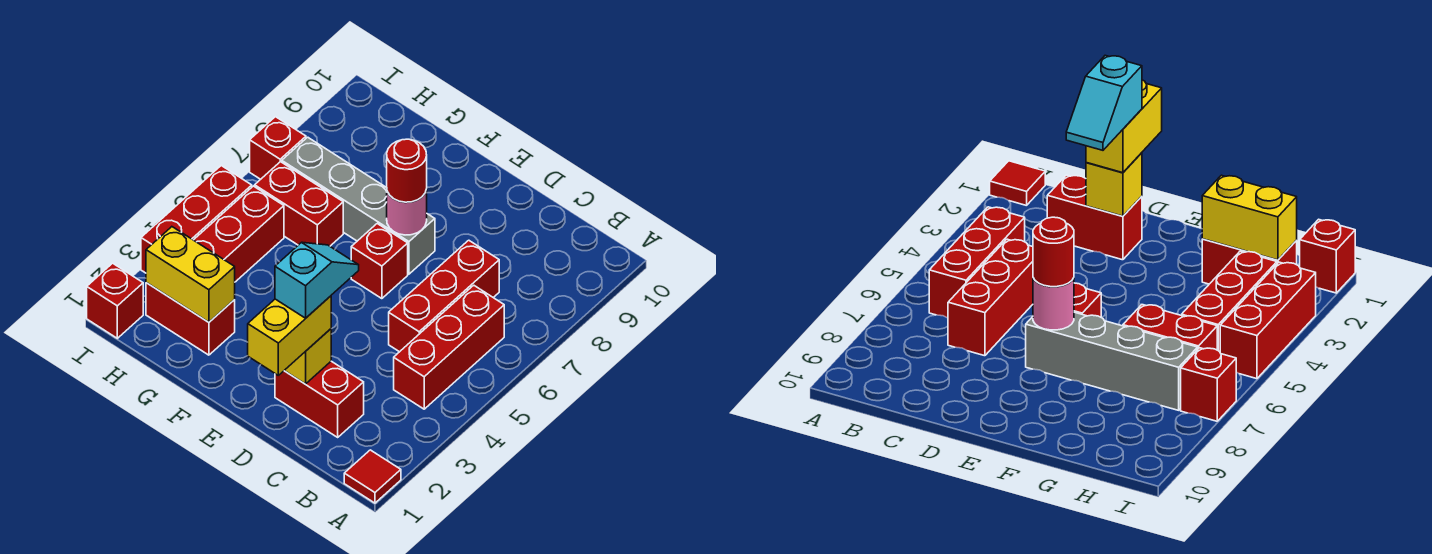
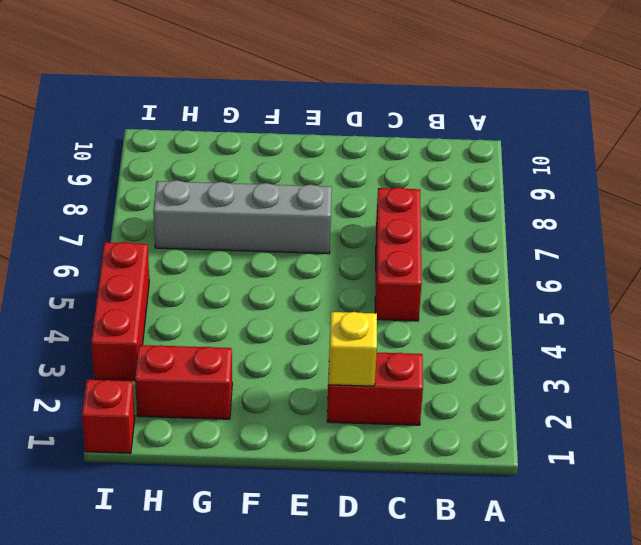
none -> red tile A1 level 1
none -> red brick B4:B6 level 1
none -> red brick E6 level 1

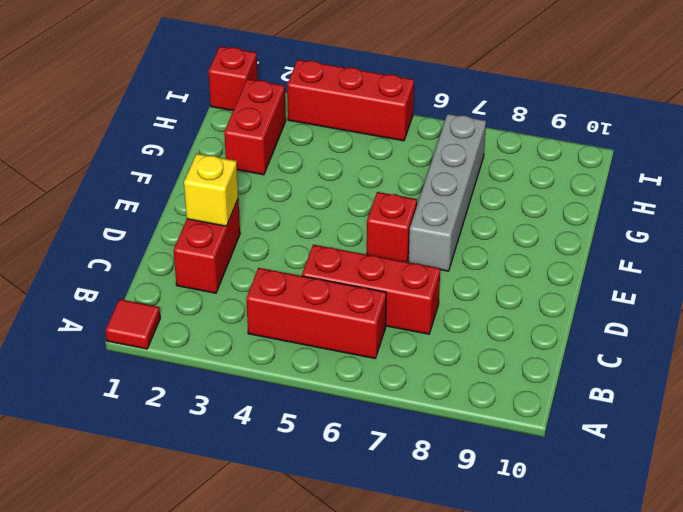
none -> red brick G6:H6 level 1
none -> red brick H3:H5 level 1
none -> red brick I7 level 1

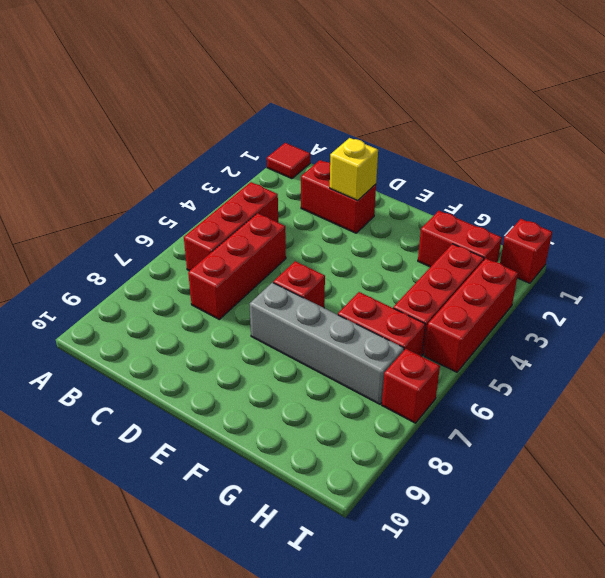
none -> pink round brick E7 level 2
none -> yellow brick G2:H2 level 2
none -> yellow brick D1:D2 level 3

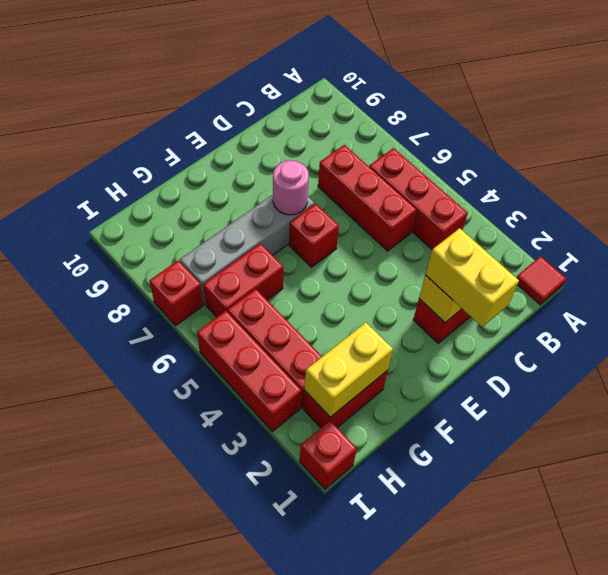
none -> red round brick E7 level 3
none -> cyan slope D2:D3 level 4 top 2

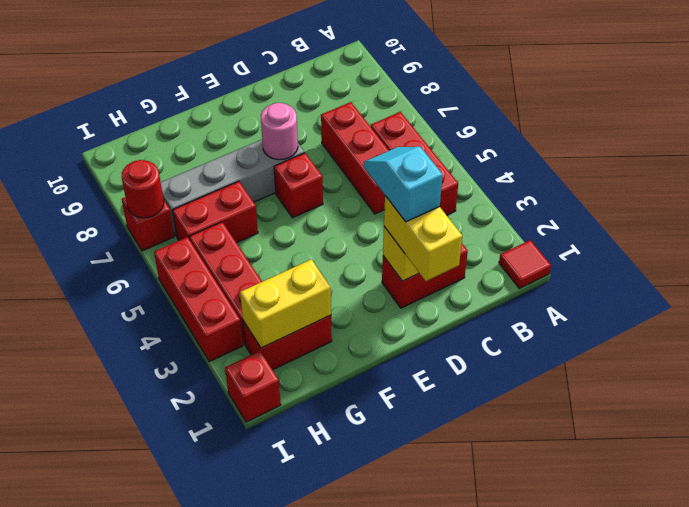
red round brick I7 level 2 -> red round brick E7 level 3

